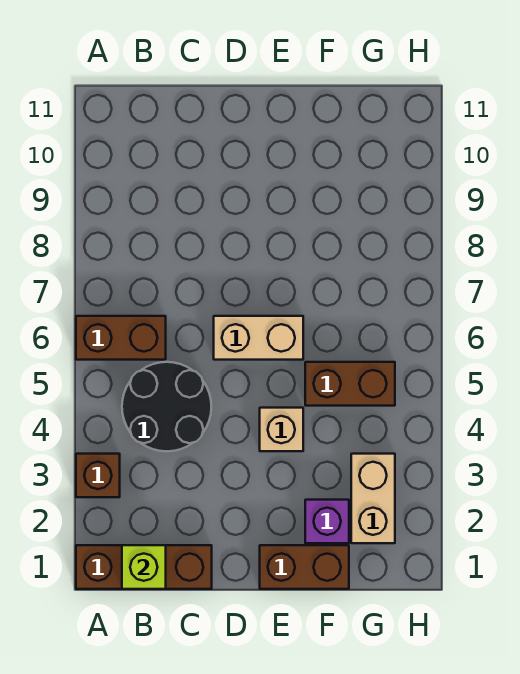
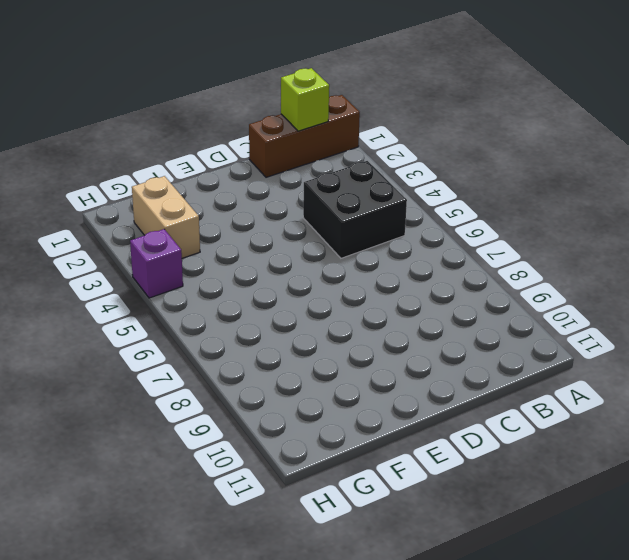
black brick B4:C5 level 1 -> black round brick B4:C5 level 1
purple brick H4 level 1 -> purple brick F2 level 1
none -> brown brick A3 level 1
none -> brown brick A6:B6 level 1

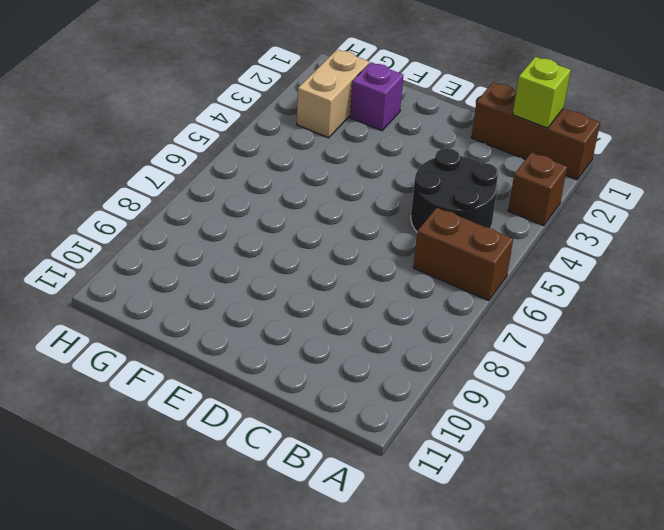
none -> tan brick D6:E6 level 1
none -> brown brick E1:F1 level 1

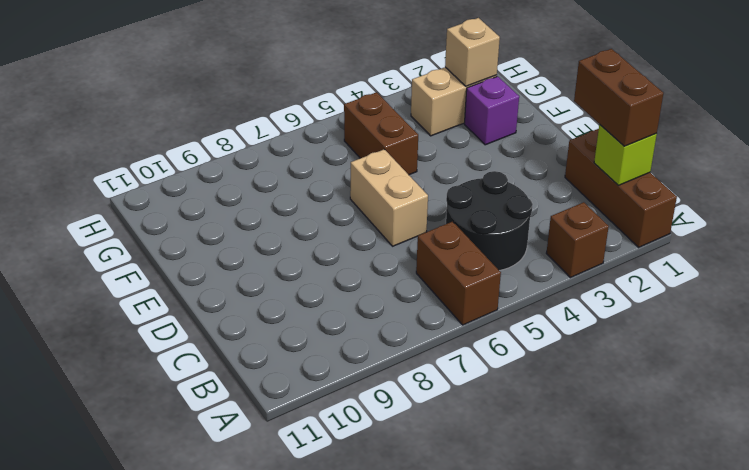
brown brick B1:C1 level 3 -> brown brick E1:F1 level 1
tan brick G2 level 2 -> tan brick E4 level 1

